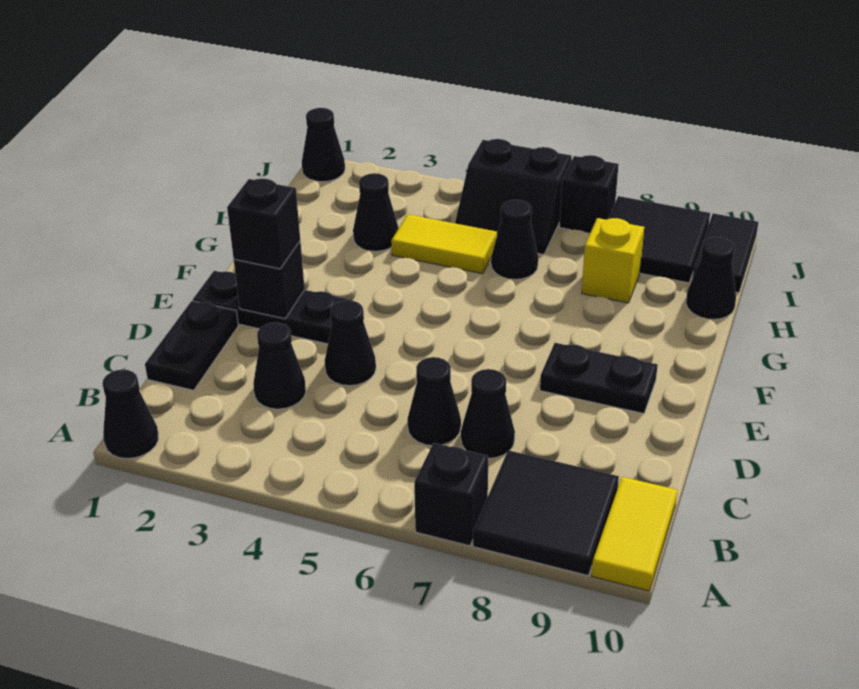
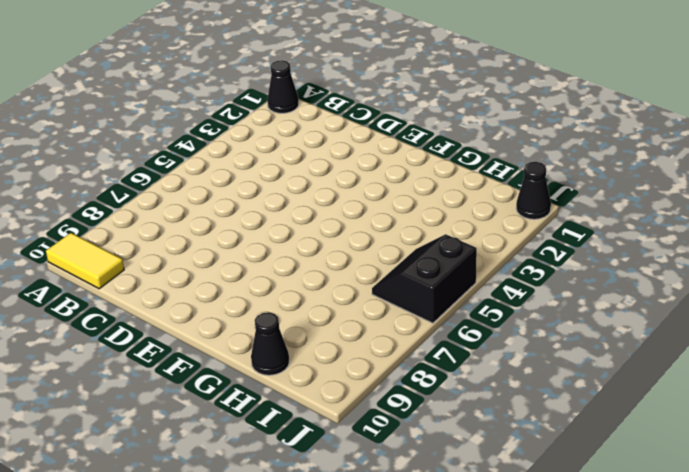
none -> black brick A7 level 1
none -> black tile A8:B9 level 1
none -> black plate C1:D1 level 1

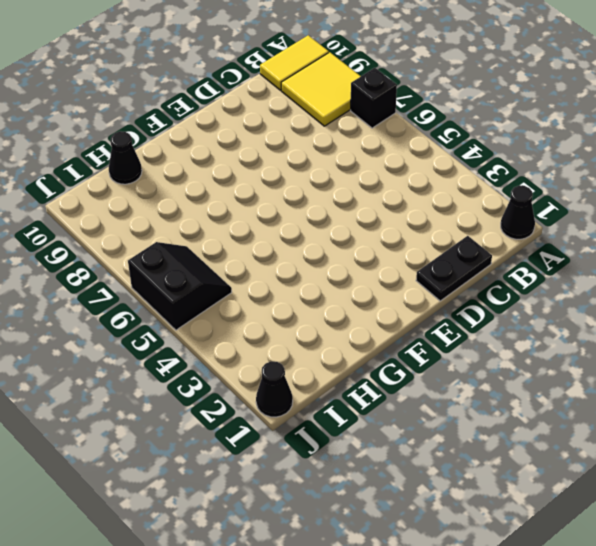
yellow tile A8:B9 level 1 -> black tile A8:B9 level 1
none -> black cone C3 level 1
none -> black cone C6 level 1
none -> black cone C7 level 1

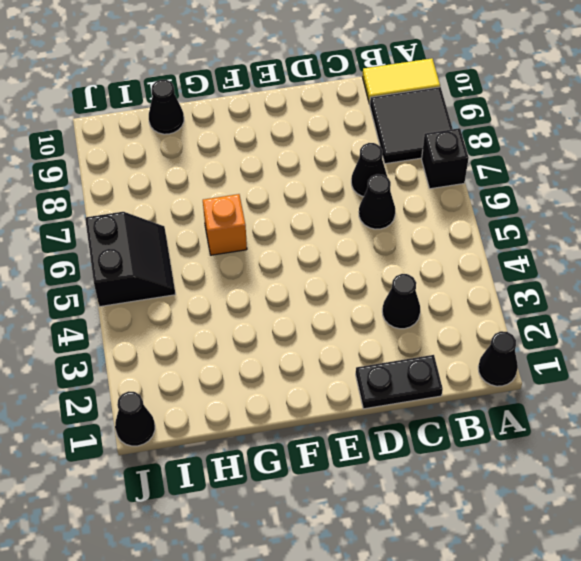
orange brick G6 level 1 -> none
none -> black cone D4 level 1
none -> black plate E1:E3 level 1
none -> black plate E8:E9 level 1

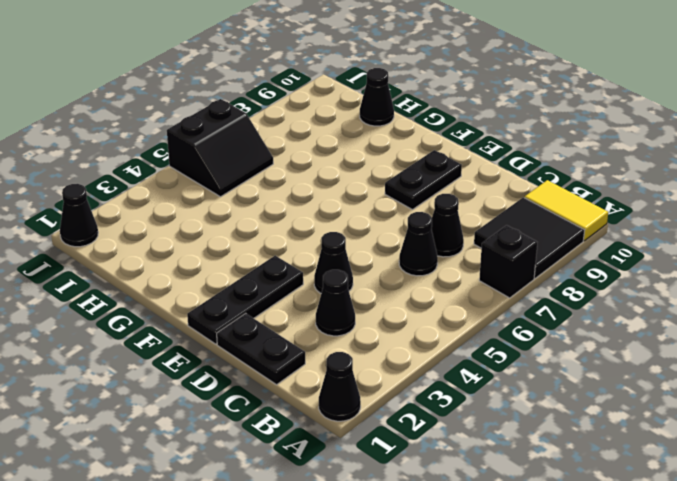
none -> black cone H3 level 1
none -> yellow tile H4:H5 level 1
none -> black cone H6 level 1

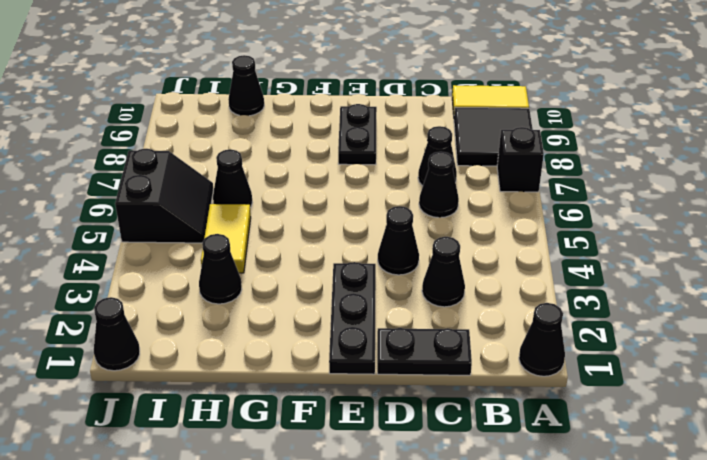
none -> yellow brick H8 level 1
none -> black tile I8:J9 level 1
none -> black tile I10:J10 level 1

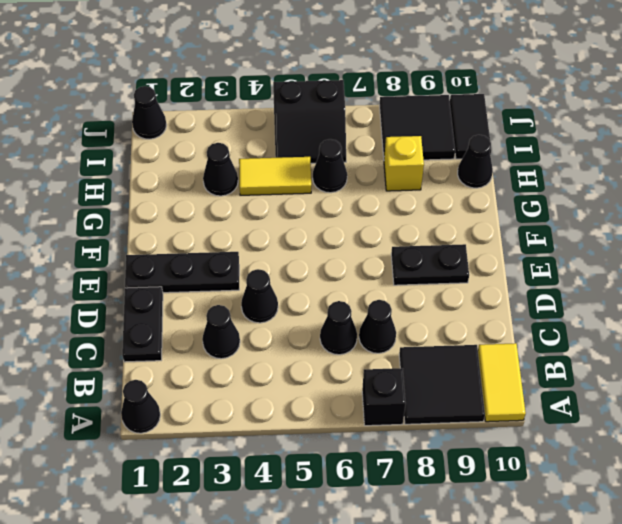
none -> black brick J7 level 1
none -> black brick E2 level 2
none -> black brick E2 level 3

